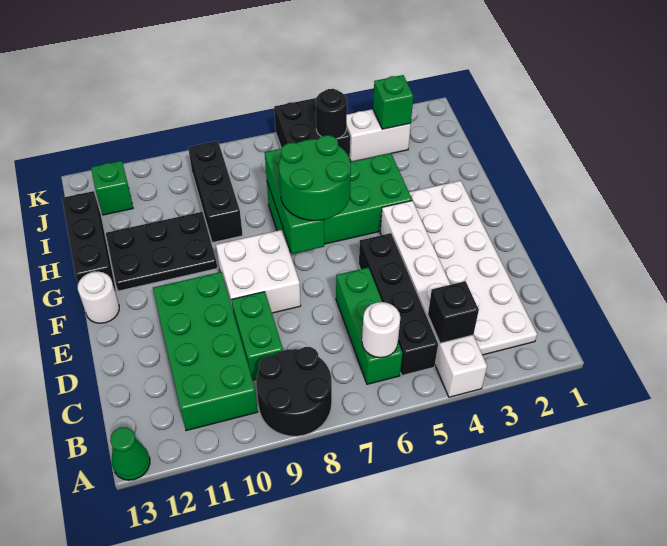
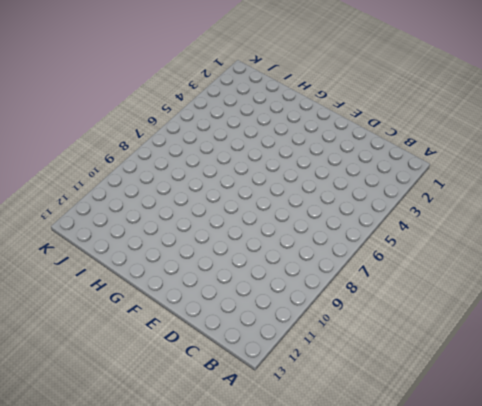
none -> white brick A4:F4 level 1
none -> black round brick A8:B9 level 1
none -> green cone A13 level 1

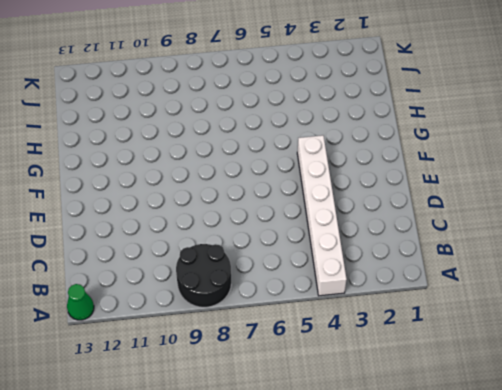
none -> white plate B2:G3 level 1
none -> black brick B5:E5 level 1
none -> green brick B6:D6 level 1

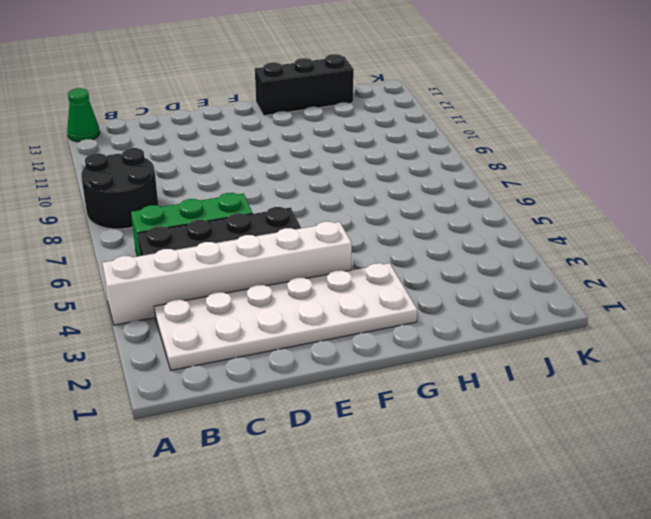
none -> green brick B10:E11 level 1
none -> green brick C9:D9 level 1
none -> white brick E8:F9 level 1

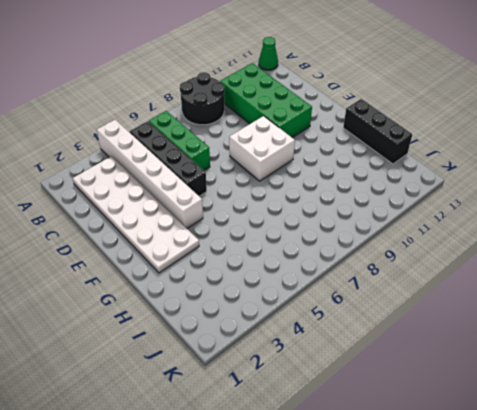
none -> green brick C9:D9 level 1
none -> white round brick F13 level 1
none -> green brick G4:H7 level 1

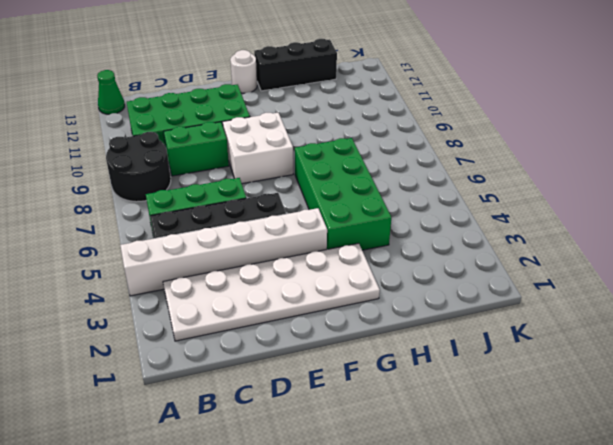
none -> black plate G10:H12 level 1
none -> black brick H9:J9 level 1
none -> white brick J3:J4 level 1

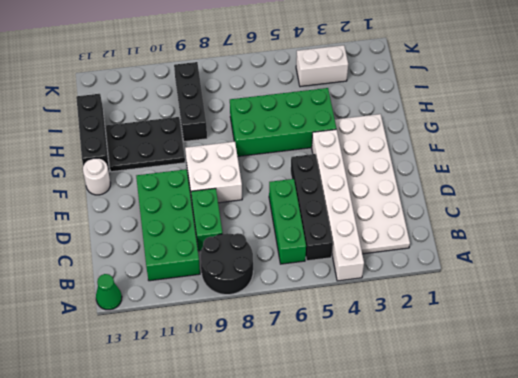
none -> black brick J5:K6 level 1
none -> green brick J12 level 1
none -> black brick B4 level 2

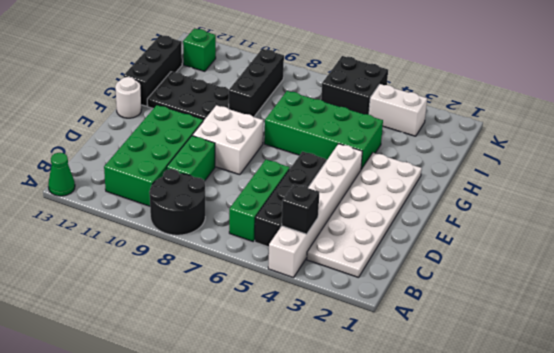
none -> white round brick B6 level 2
none -> green brick F7:H7 level 2
none -> green brick J3 level 2

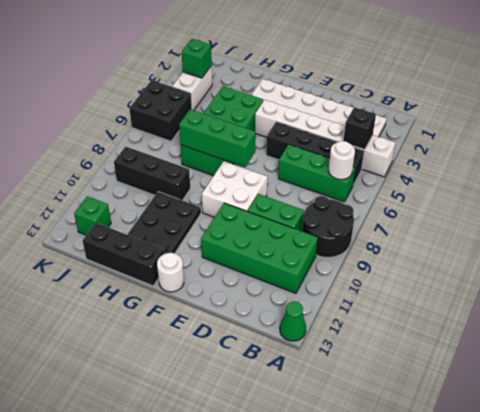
none -> black round brick J5 level 2
none -> green round brick F6:G7 level 3

